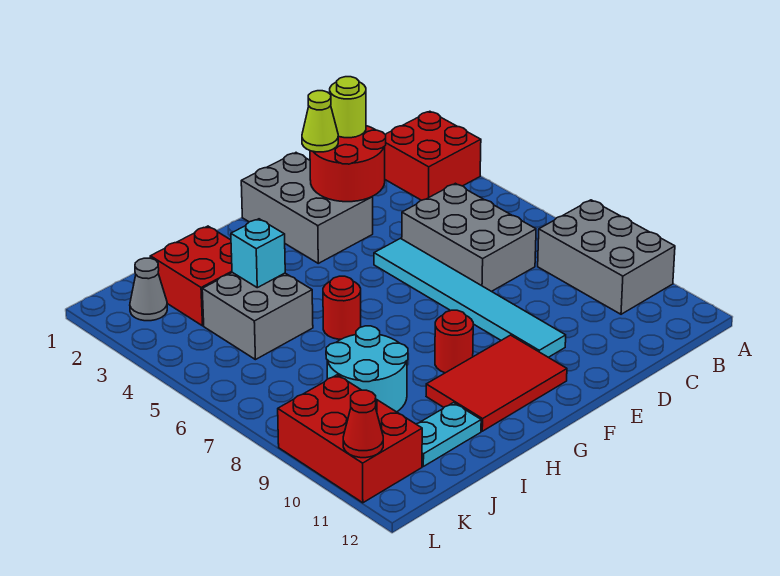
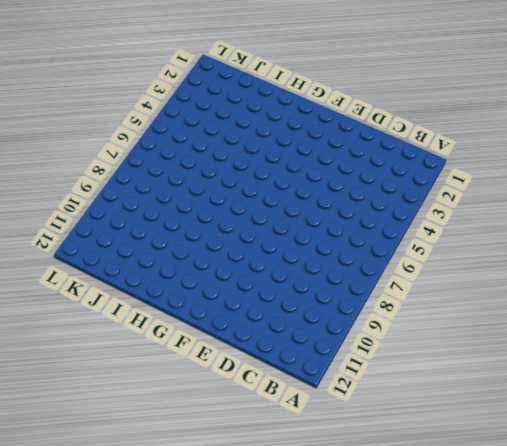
none -> red brick A2:B3 level 1
none -> grey brick A8:B10 level 1
none -> grey brick C5:D7 level 1

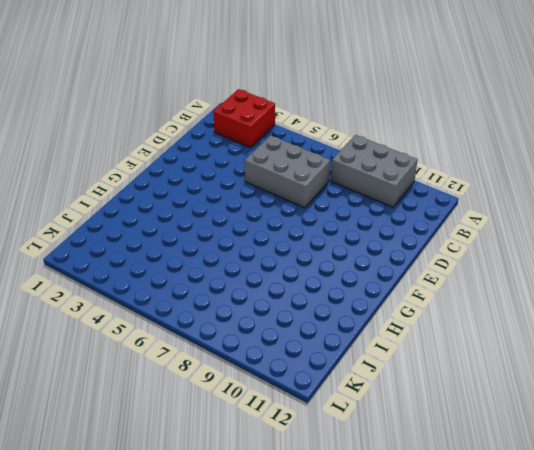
none -> grey brick E1:F3 level 1
none -> cyan tile E5:E10 level 1
none -> red tile F10:H11 level 1

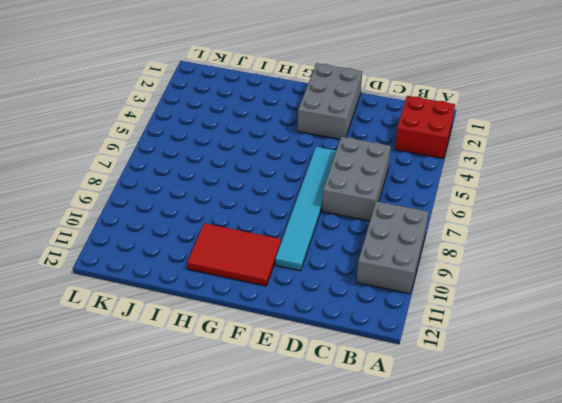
none -> red round brick G9 level 1
none -> red round brick H6 level 1
none -> red brick I2:J3 level 1

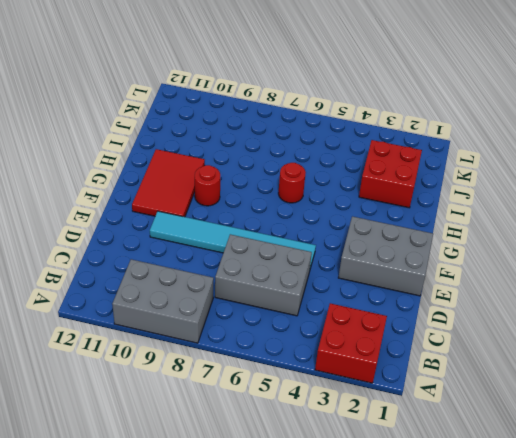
none -> grey brick I4:J5 level 1
none -> cyan round brick I8:J9 level 1
none -> cyan plate I11:J11 level 1

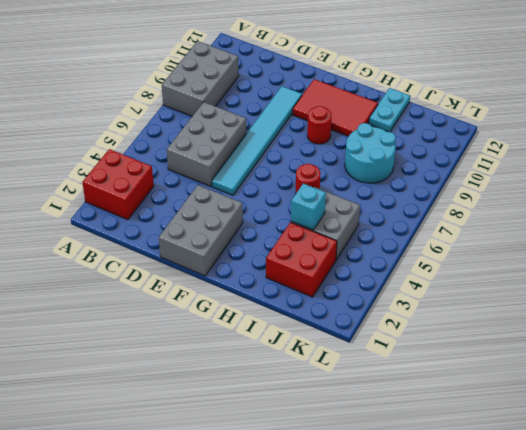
cyan plate I11:I12 level 1 -> cyan plate I11:J11 level 1
none -> grey cone K2 level 1
none -> red brick K9:L11 level 1
none -> red round brick D2:E3 level 2

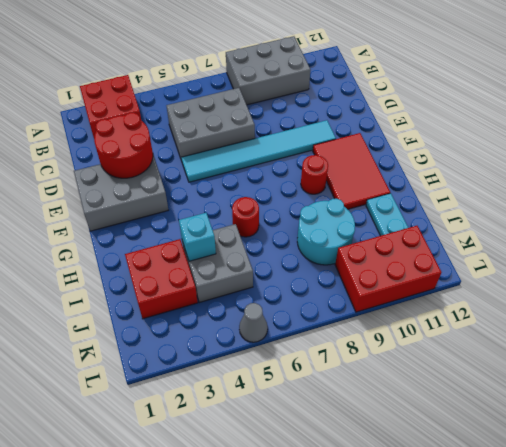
grey cone L5 level 1 -> grey cone K2 level 1
none -> red cone L11 level 2
none -> lime round brick D2 level 3
none -> lime cone E2 level 3

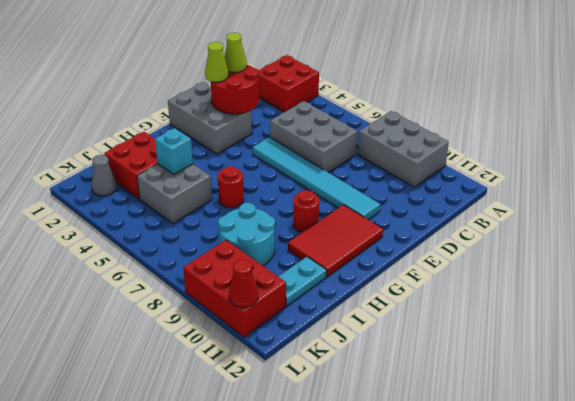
lime cone D2 level 3 -> lime round brick D2 level 3

